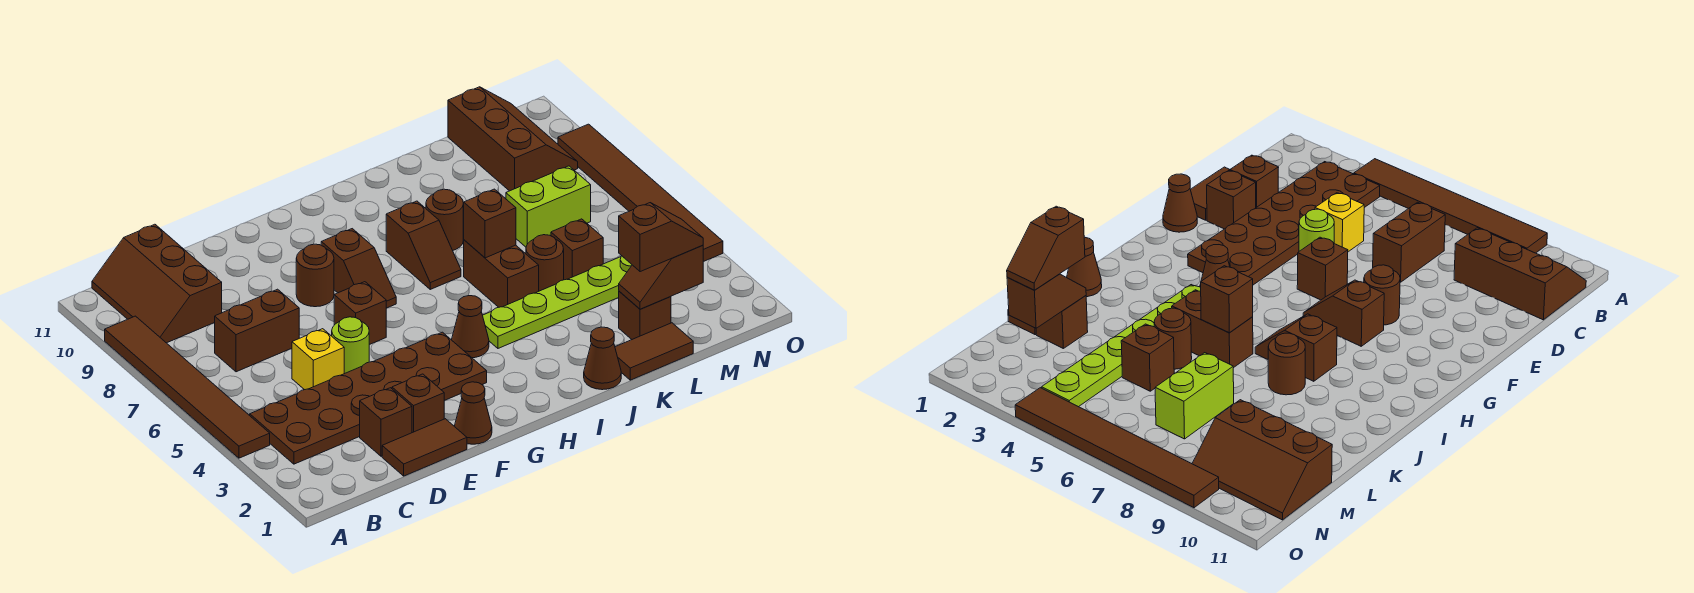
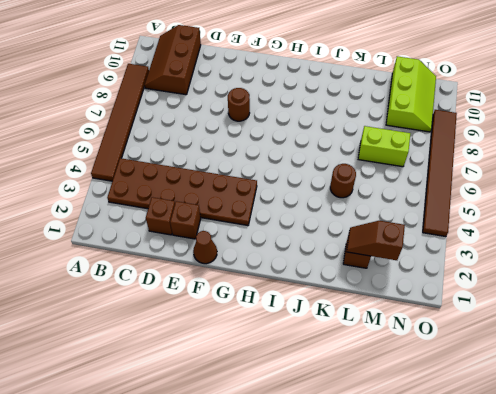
lime slope M9:N11 level 1 top M -> brown slope M9:N11 level 1 top M
none -> brown brick C7:D7 level 1
none -> brown tile D1:E1 level 1
none -> yellow brick D5 level 1

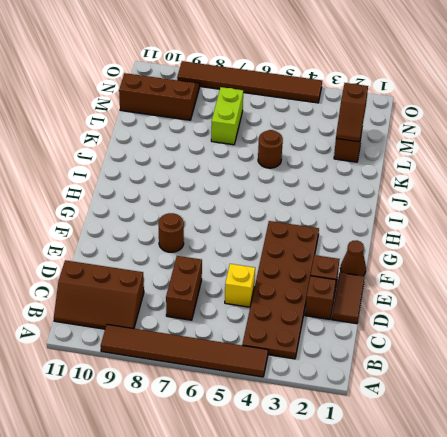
none -> lime round brick E5 level 1
none -> brown brick F6 level 1
none -> brown slope G7:G8 level 1 top 8

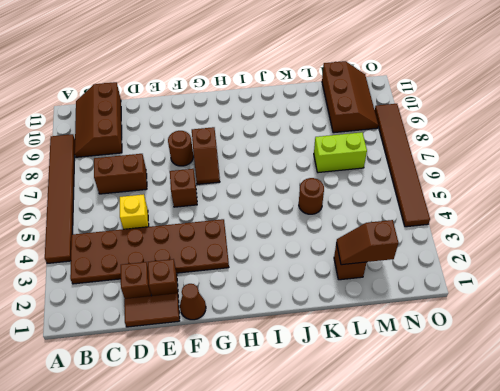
none -> lime round brick E5 level 1
none -> brown cone H4 level 1
none -> lime plate I4:N4 level 1

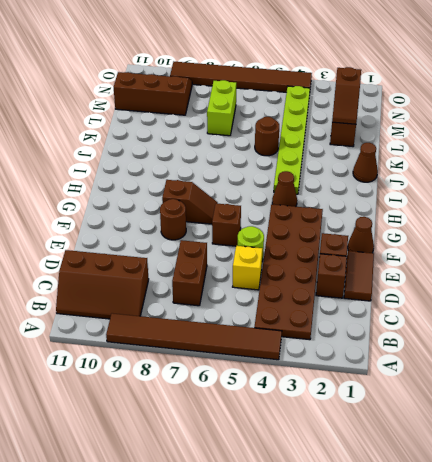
none -> brown slope I7:I8 level 1 top 8
none -> brown brick J5:J6 level 1
none -> brown round brick J8 level 1

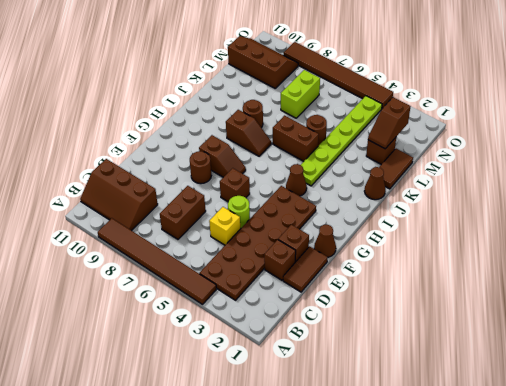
none -> brown brick L5 level 1
none -> brown brick J6 level 2
none -> brown slope L2:M2 level 3 top L

